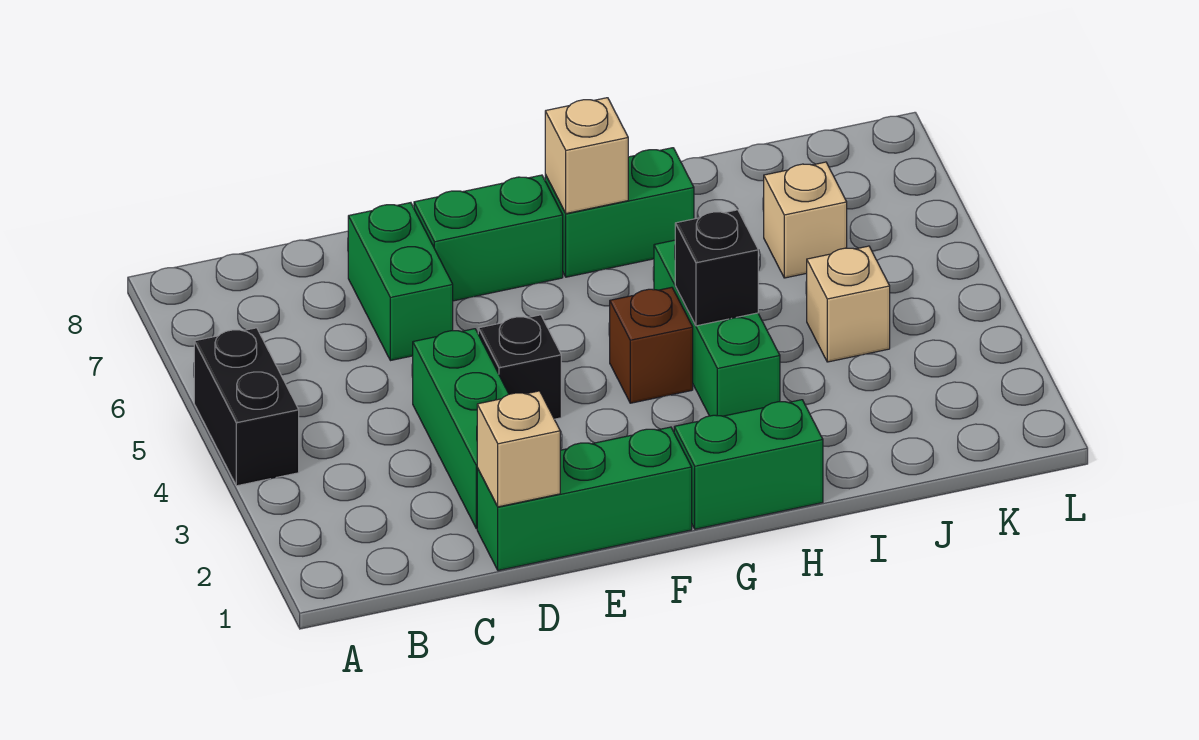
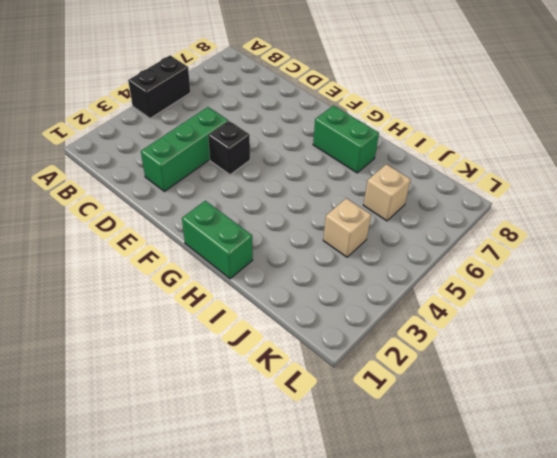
none -> green brick D1:F1 level 1
none -> green brick D6:D7 level 1
none -> green brick E7:F7 level 1

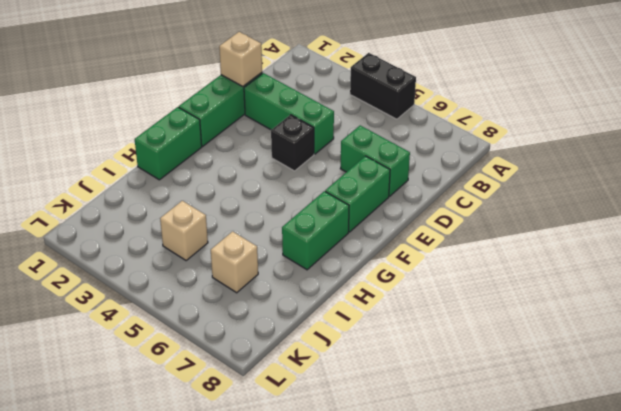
none -> brown brick G4 level 1
none -> green brick H3:H5 level 1
none -> tan brick G7 level 2

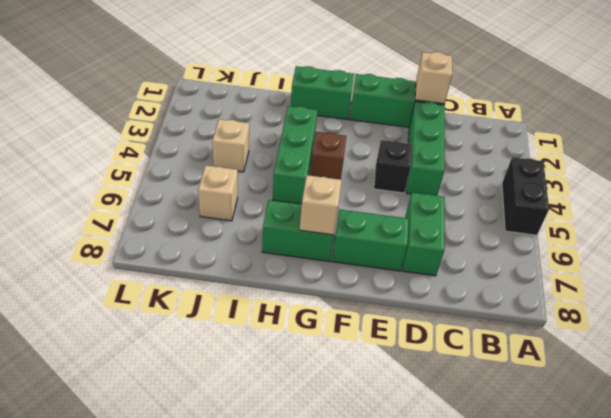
none -> black brick H4 level 2

